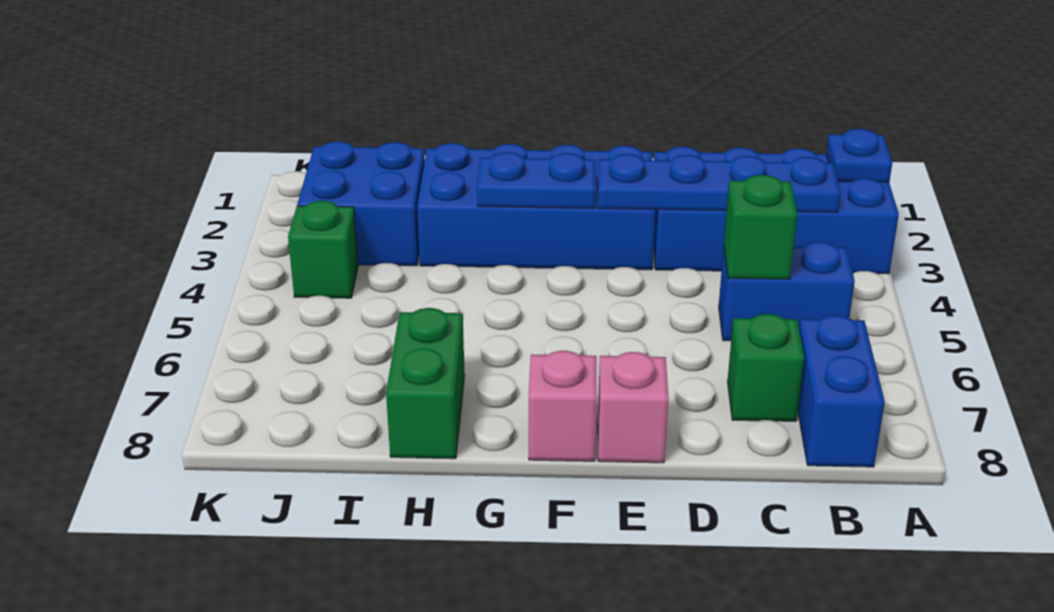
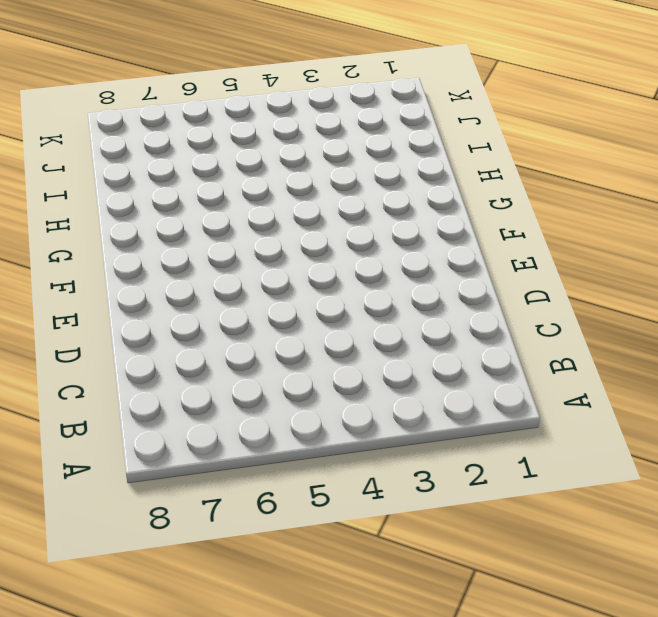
none -> blue brick A2:D3 level 1
none -> blue brick B5:C5 level 1
none -> blue brick B7:B8 level 1

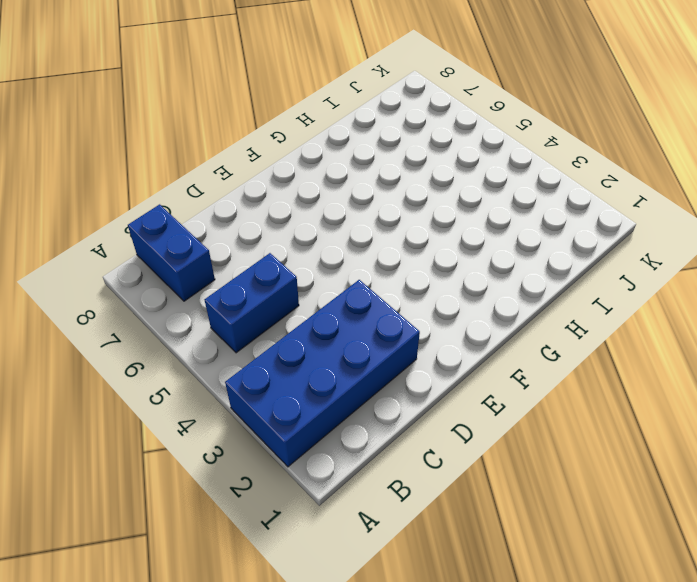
none -> green brick C7 level 1
none -> blue brick E2:H3 level 1
none -> pink brick E8 level 1

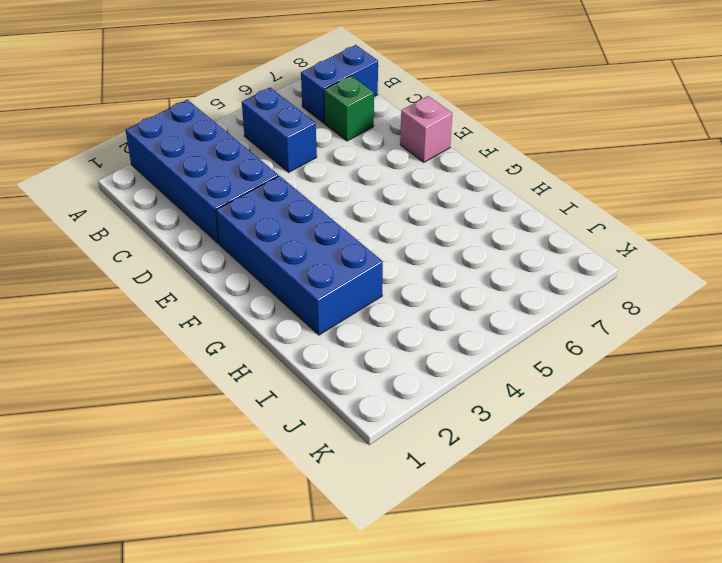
none -> pink brick F8 level 1
none -> green brick H7:H8 level 1
none -> blue brick I2:J3 level 1

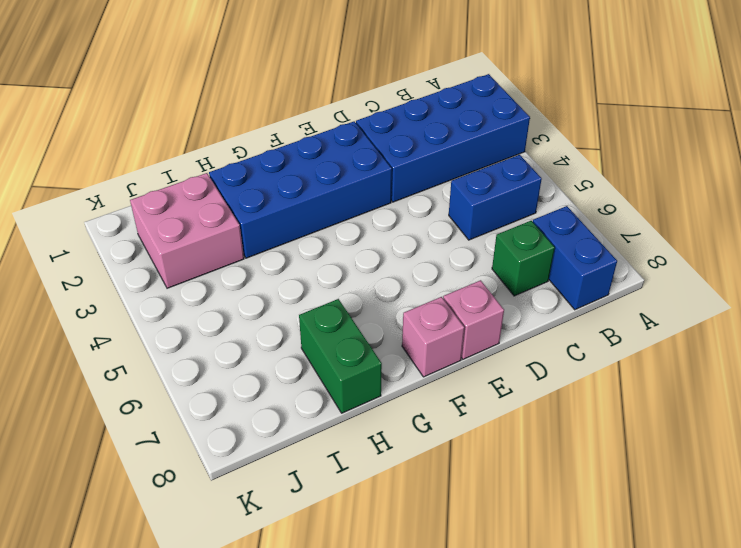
pink brick I2:J3 level 1 -> blue brick I2:J3 level 1
none -> green brick J4 level 1
none -> blue plate A2 level 2
none -> blue plate B3:E3 level 2

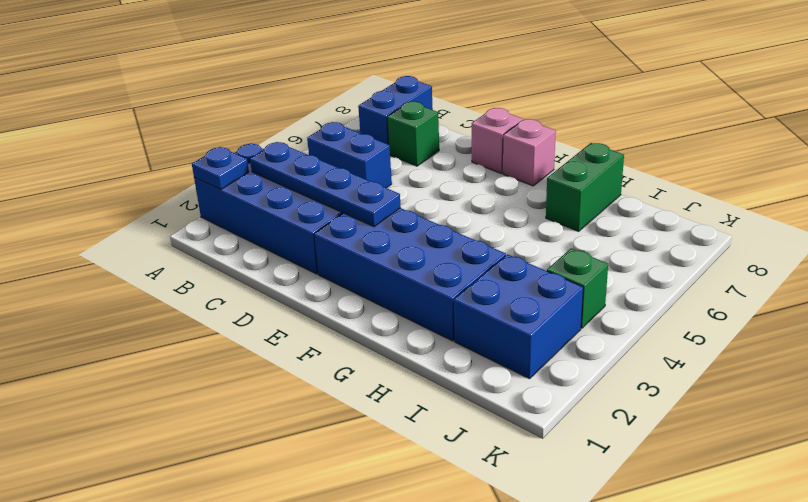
none -> green brick C5 level 2
none -> blue plate F3:G3 level 2

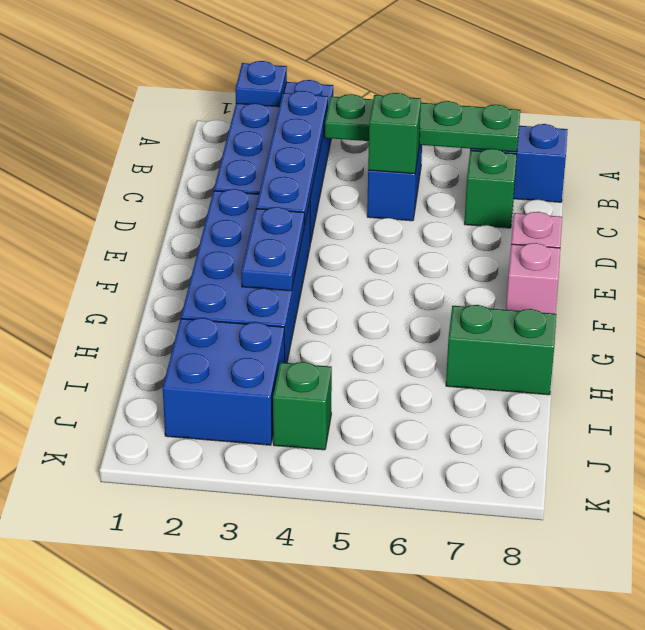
green plate B4:B7 level 2 -> none

